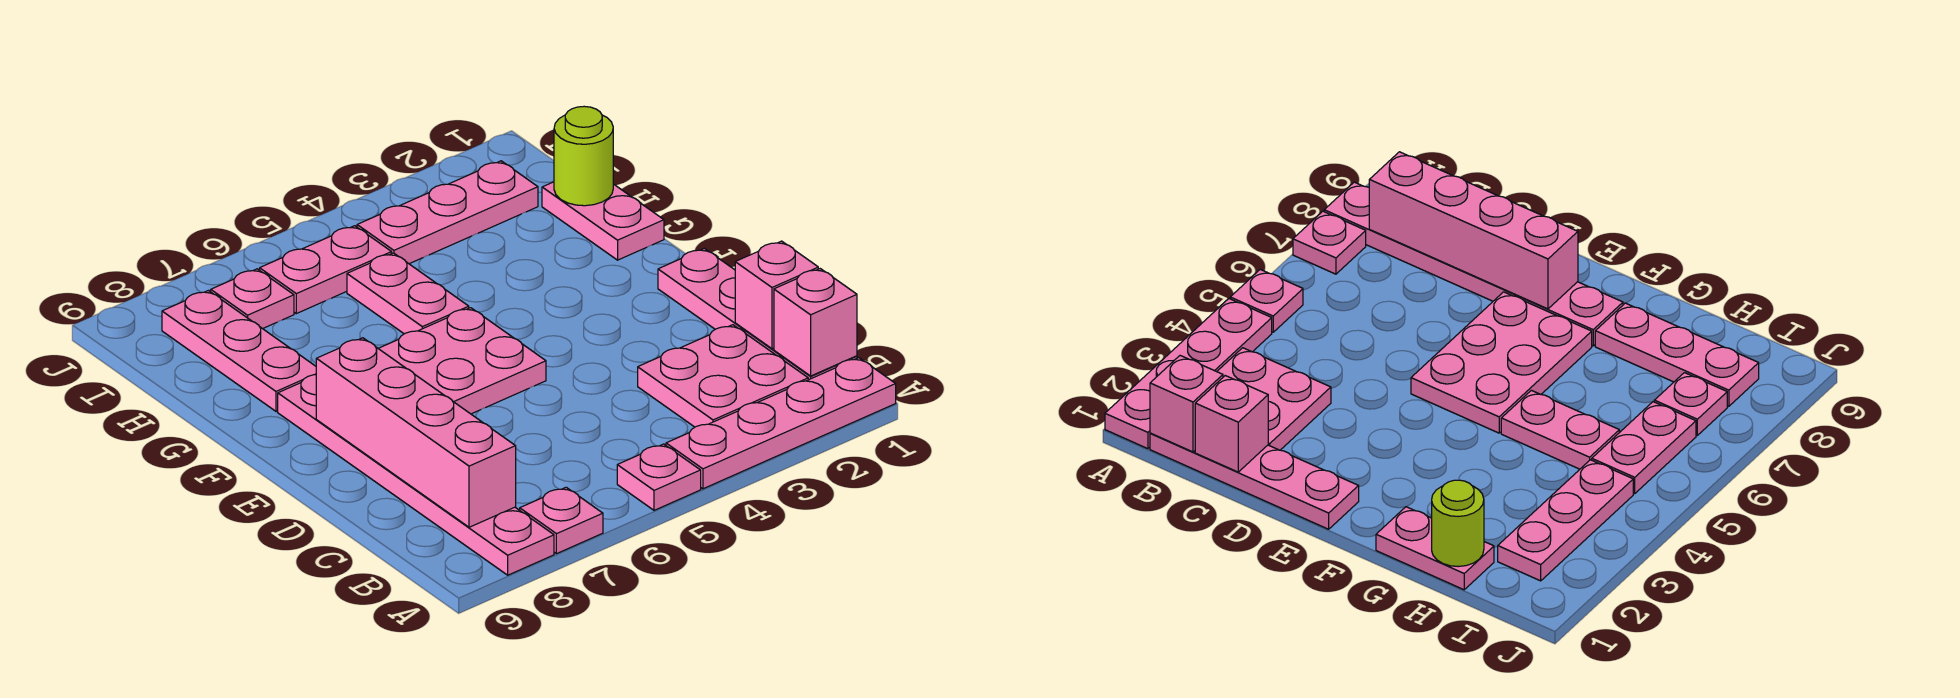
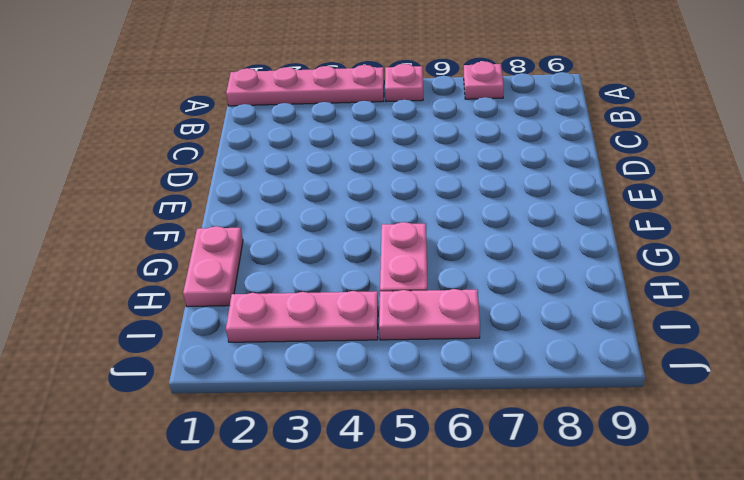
none -> pink plate A8:F8 level 1
none -> pink plate B1:E1 level 1
none -> pink plate B2:C3 level 1

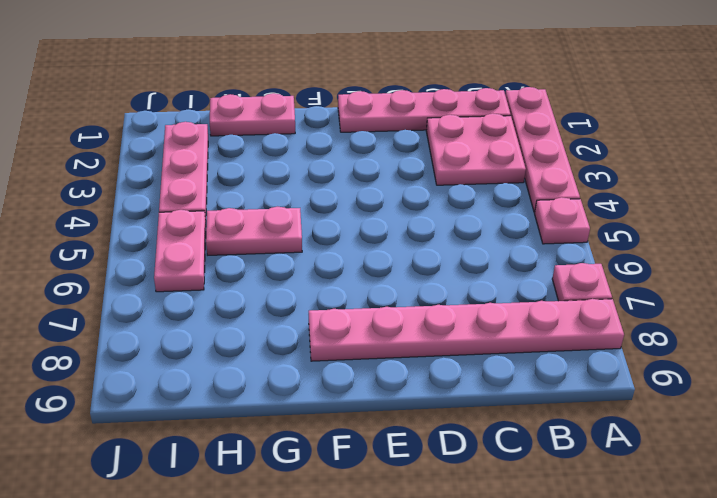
none -> pink plate E5:F7 level 1
none -> pink plate G8:I8 level 1
none -> pink plate I7 level 1

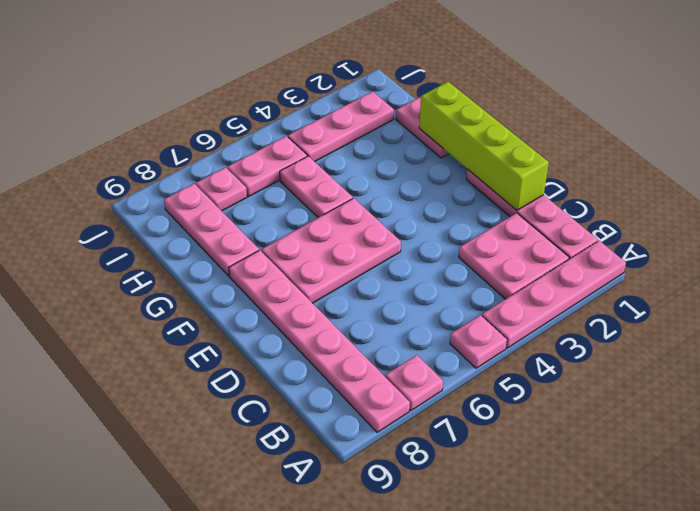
lime brick D1:G1 level 2 -> none
none -> pink brick B1 level 2
none -> pink brick B8:E8 level 2
none -> pink brick C1 level 2

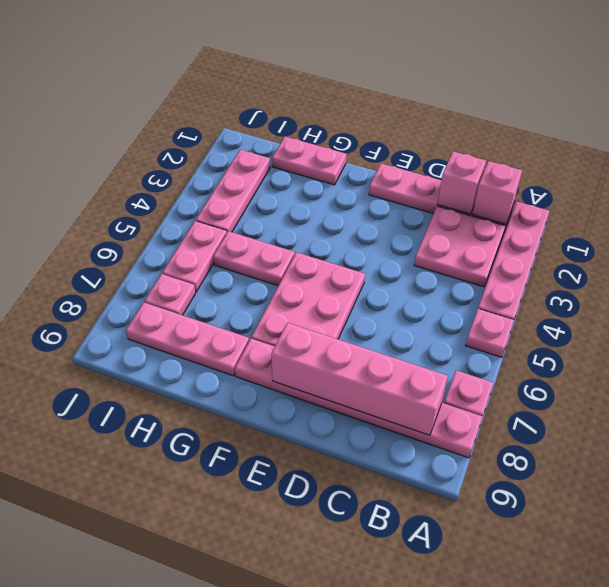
none -> lime round brick H1 level 2

